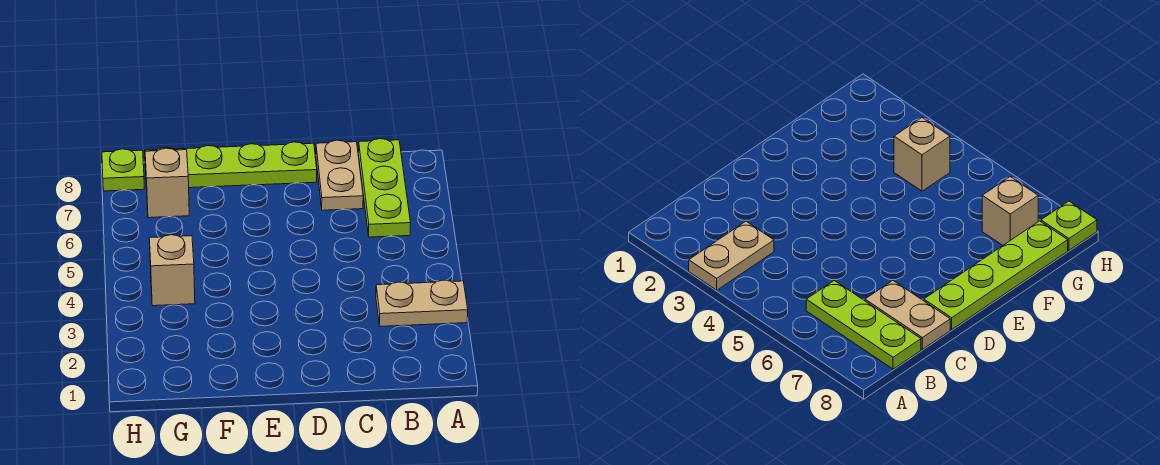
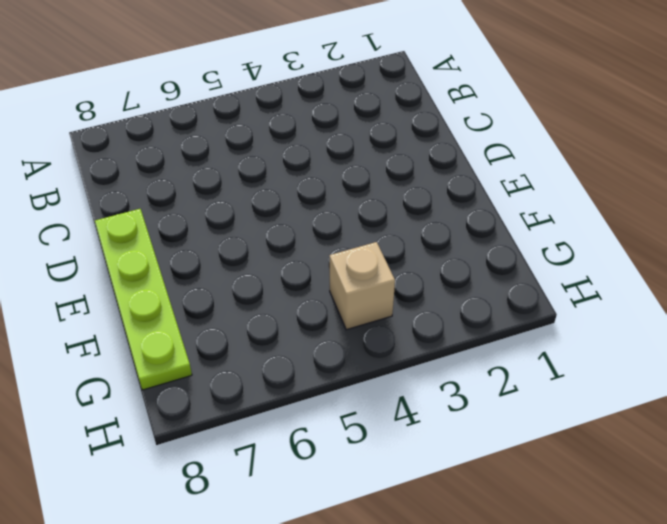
none -> tan plate A3:B3 level 1
none -> lime plate B6:B8 level 1

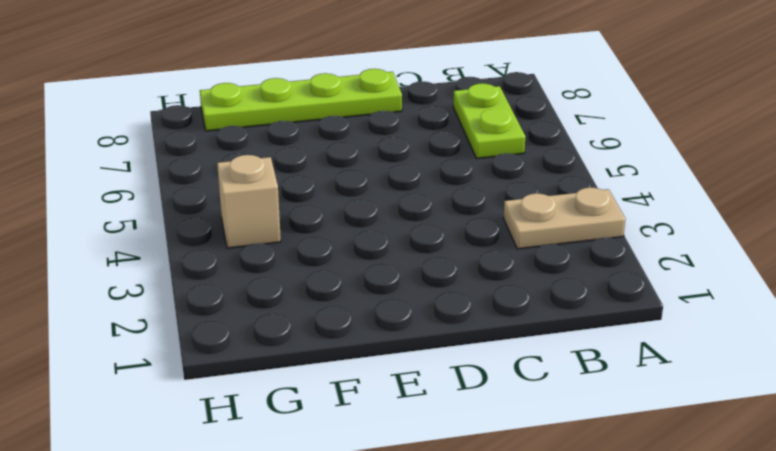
lime plate B6:B7 level 1 -> lime plate B6:B8 level 1
none -> tan plate C7:C8 level 1
none -> tan brick G7 level 1

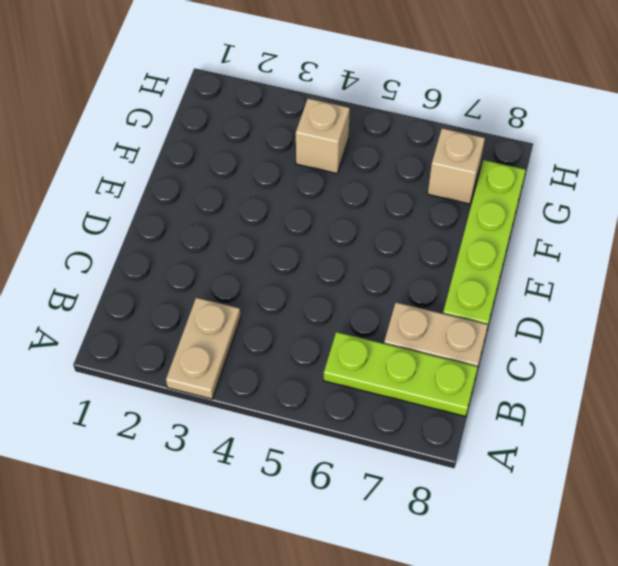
none -> lime plate H8 level 1

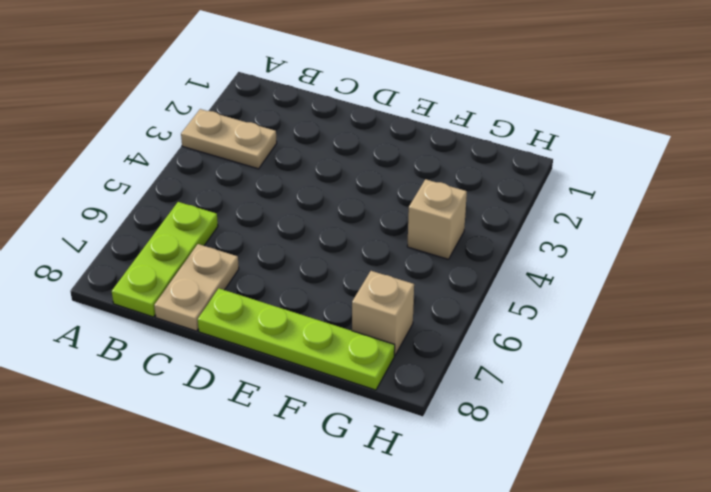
none -> lime plate H8 level 1

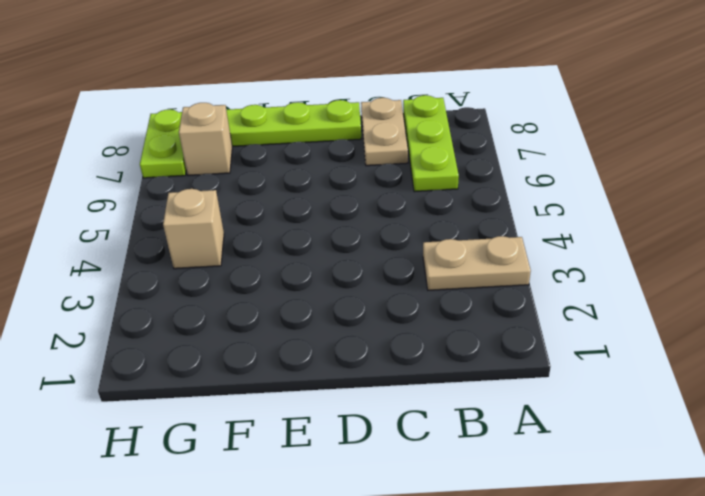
lime plate H7:H8 level 1 -> lime plate H8 level 1

